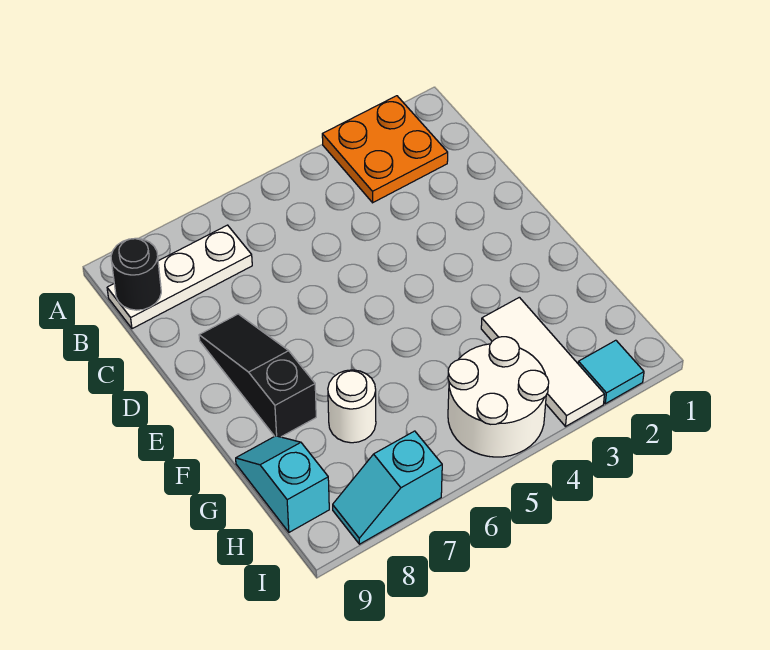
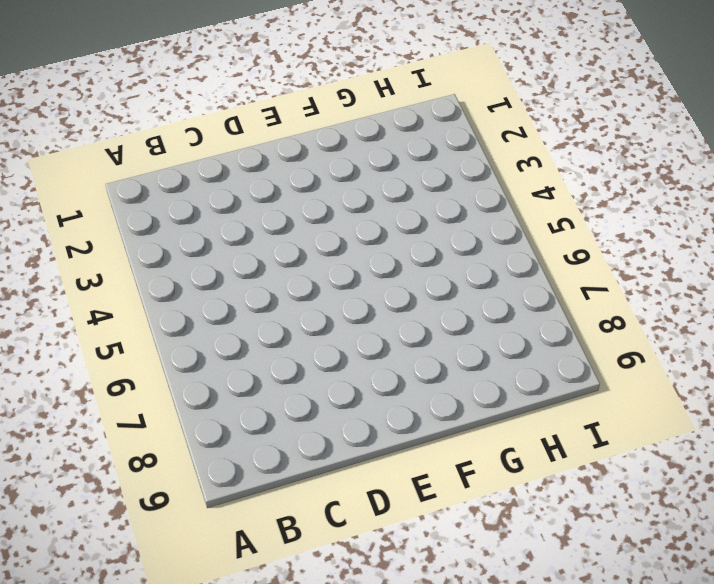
none -> orange plate A2:B3 level 1
none -> white plate B7:B9 level 1

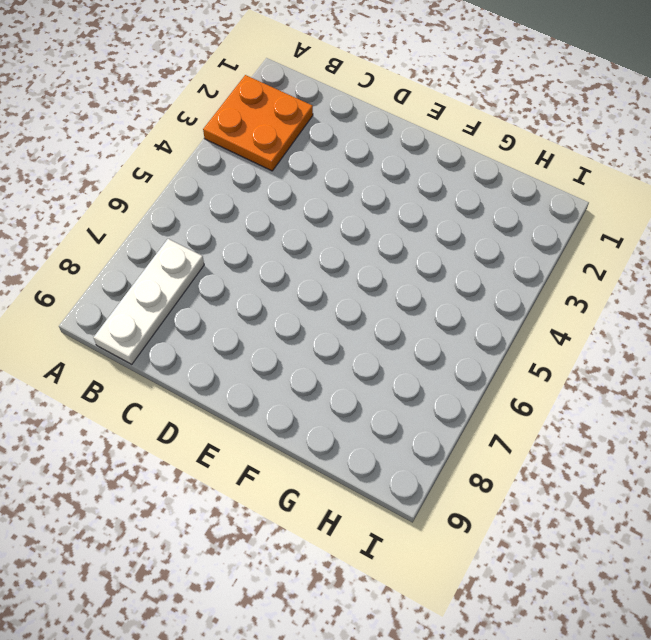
none -> black slope D8:F8 level 1 top F
none -> white tile G3:I3 level 1

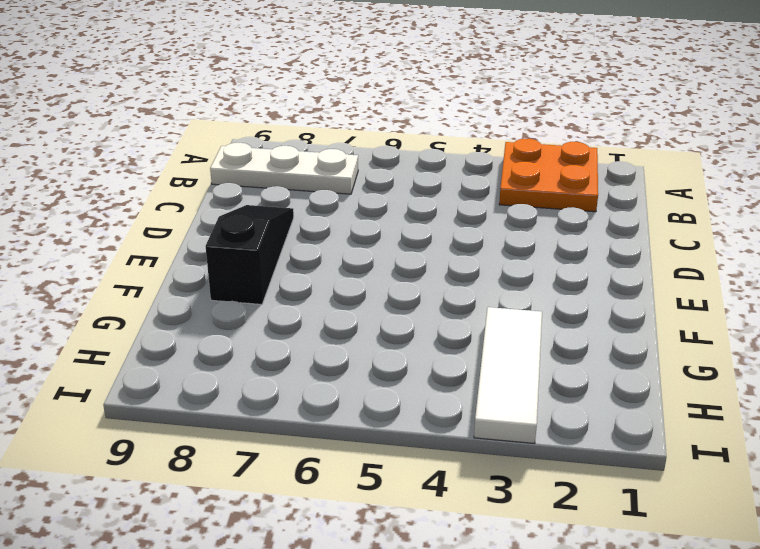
none -> white round brick G7 level 1
none -> cyan slope G9:H9 level 1 top H

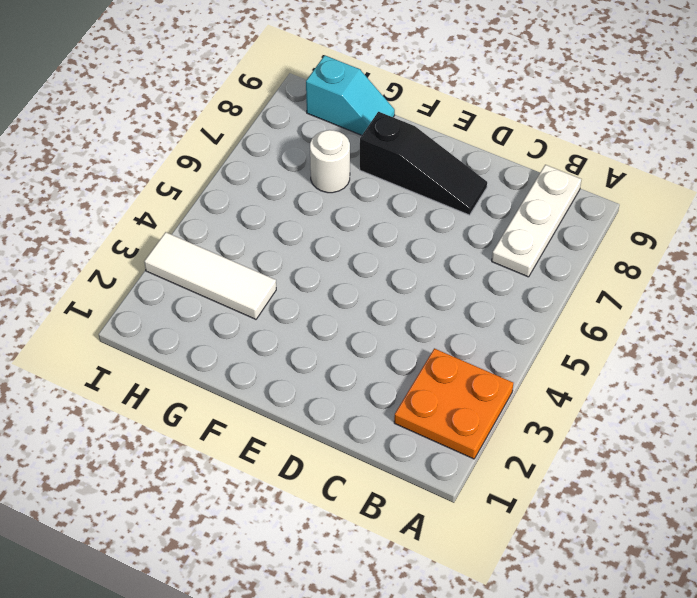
none -> white round brick H4:I5 level 1
none -> cyan tile I2 level 1

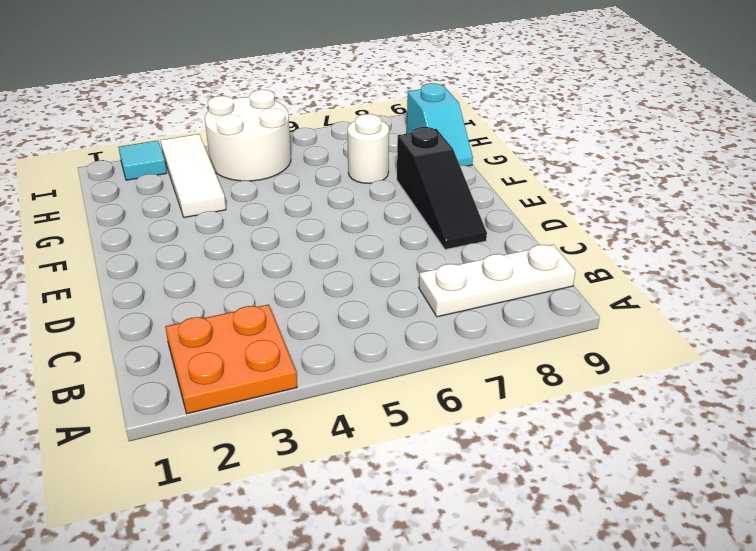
none -> cyan slope I7:I8 level 1 top 7
none -> black round brick B9 level 2

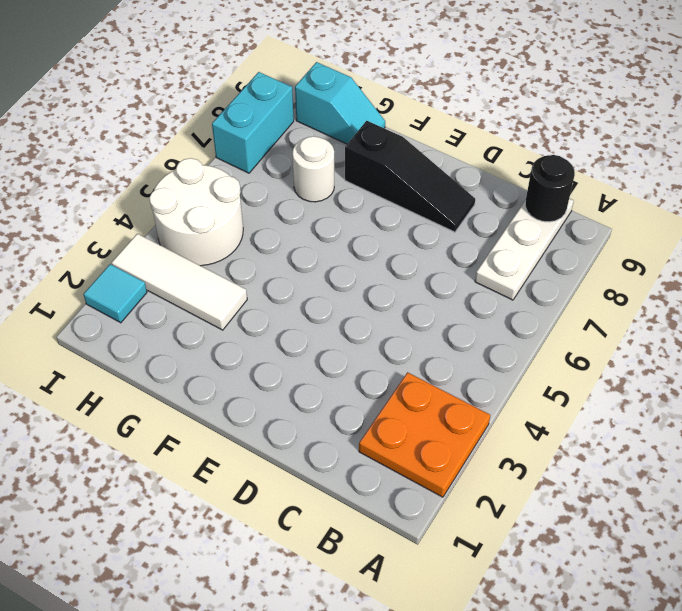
cyan brick I7:I8 level 1 -> cyan slope I7:I8 level 1 top 7

